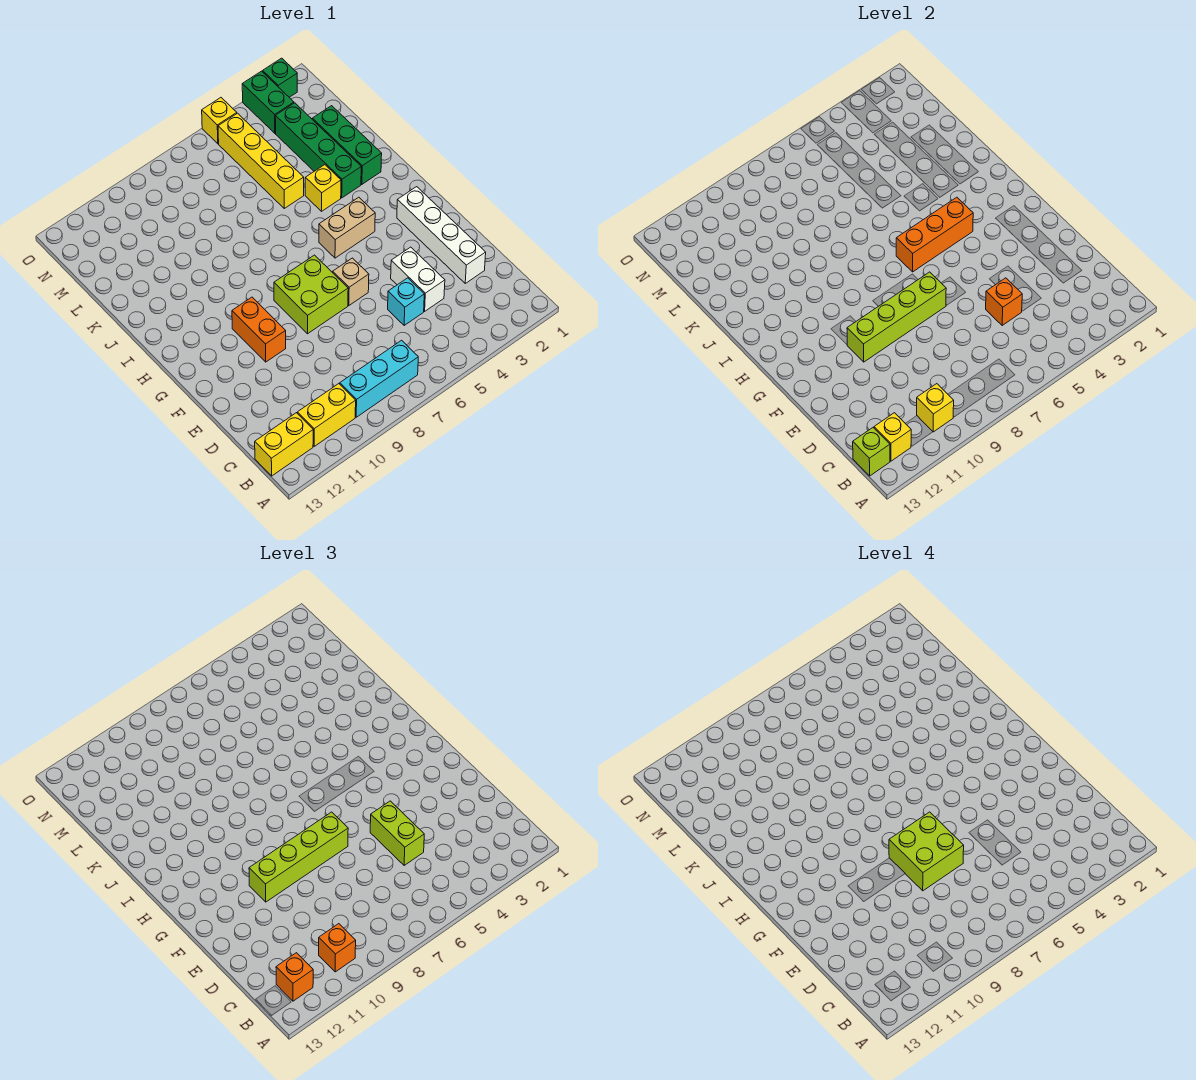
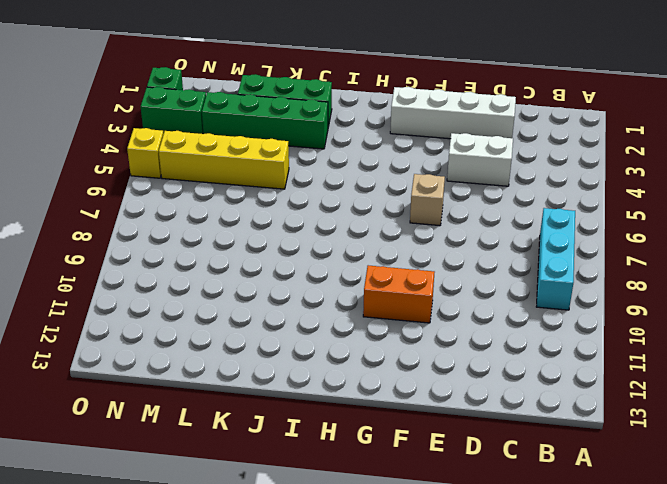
none -> yellow brick B10:B11 level 1
none -> yellow brick B12:B13 level 1
none -> cyan brick D5 level 1

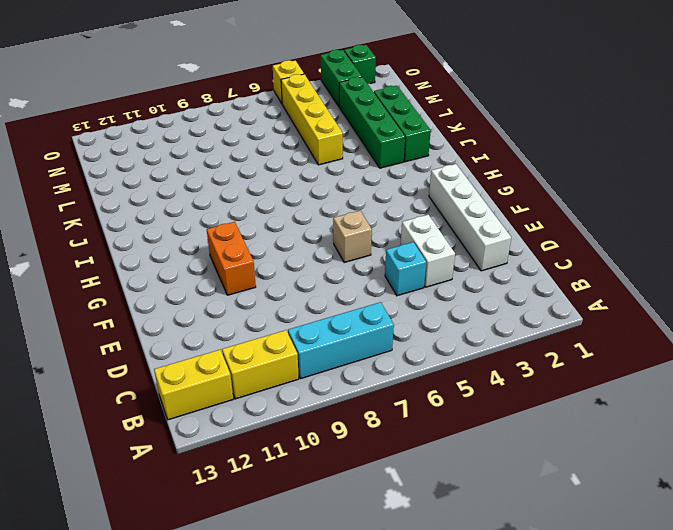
none -> lime brick F7:G8 level 1
none -> tan brick H4:H5 level 1
none -> yellow brick J4 level 1

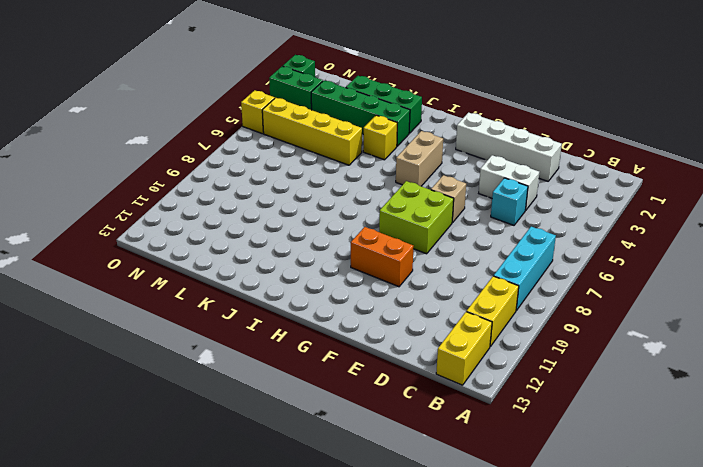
none -> yellow brick B10 level 2
none -> yellow brick B12 level 2
none -> lime brick B13 level 2

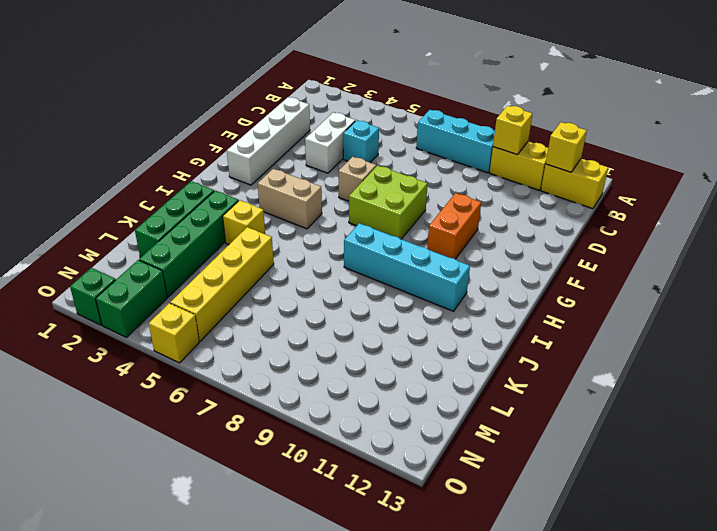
cyan brick I8:I11 level 1 -> none
none -> lime brick B13 level 2
none -> orange brick D5 level 2
none -> lime brick F7:F10 level 2

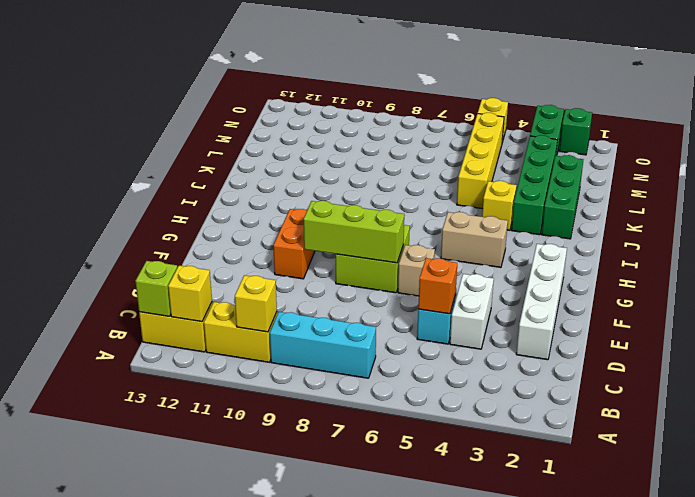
lime brick F7:F9 level 2 -> lime brick F7:F10 level 2
none -> orange brick H4:H6 level 2
none -> orange brick B10 level 3
none -> orange brick B12 level 3

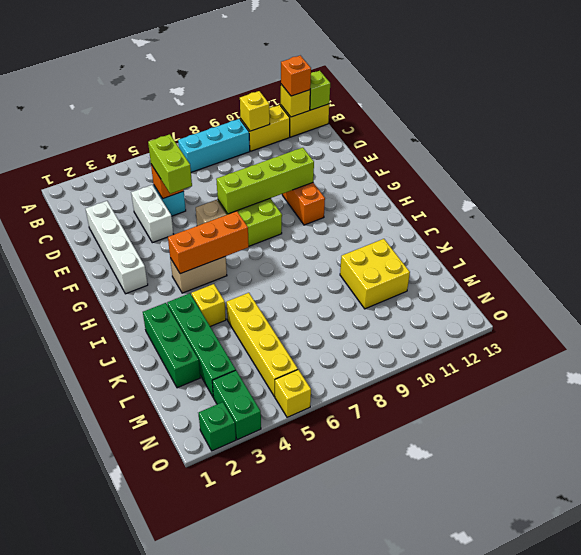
yellow brick K10:L11 level 1 -> none
none -> orange brick B10 level 3
none -> lime brick F7:F10 level 3
none -> lime brick E7:F8 level 4

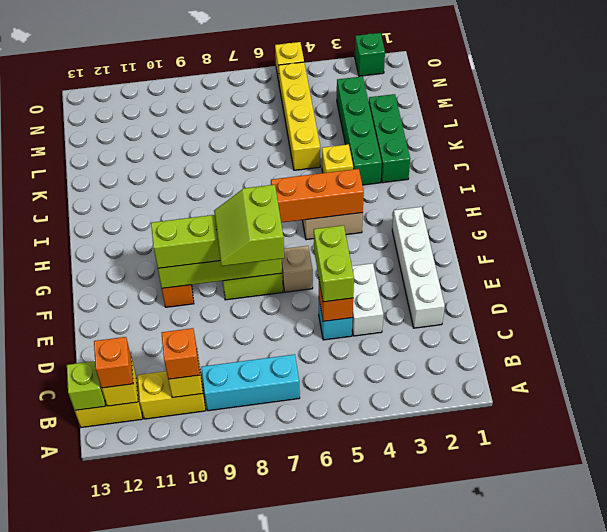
lime slope E7:F8 level 4 top 7 -> lime brick E7:F8 level 4
none -> green brick N3:O3 level 1

